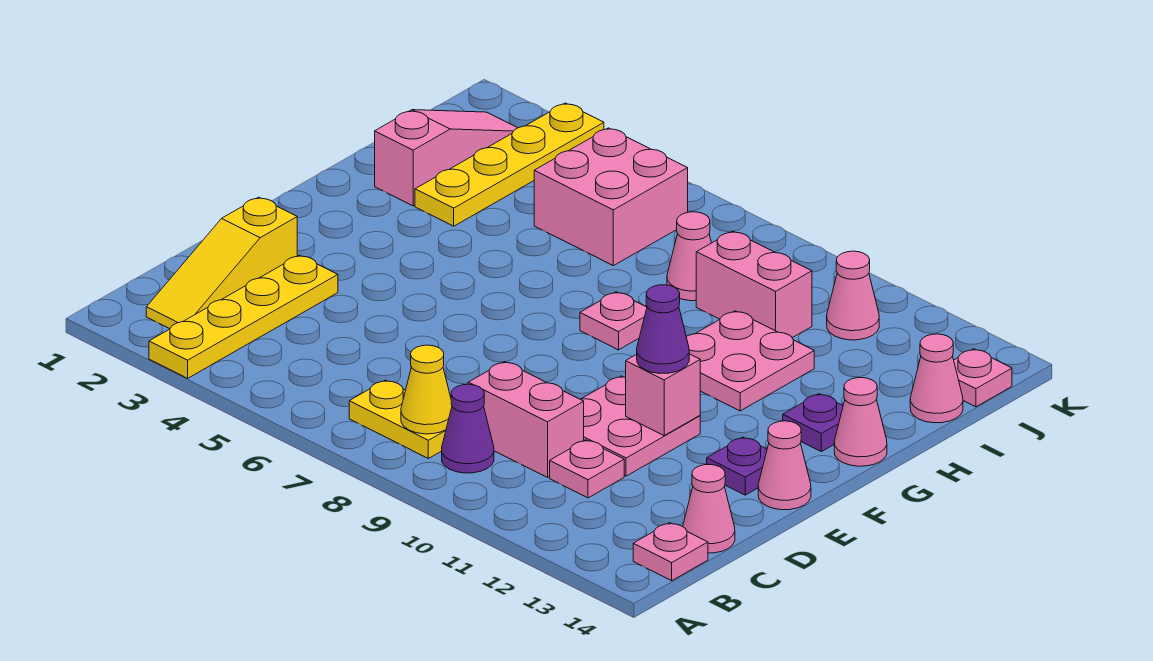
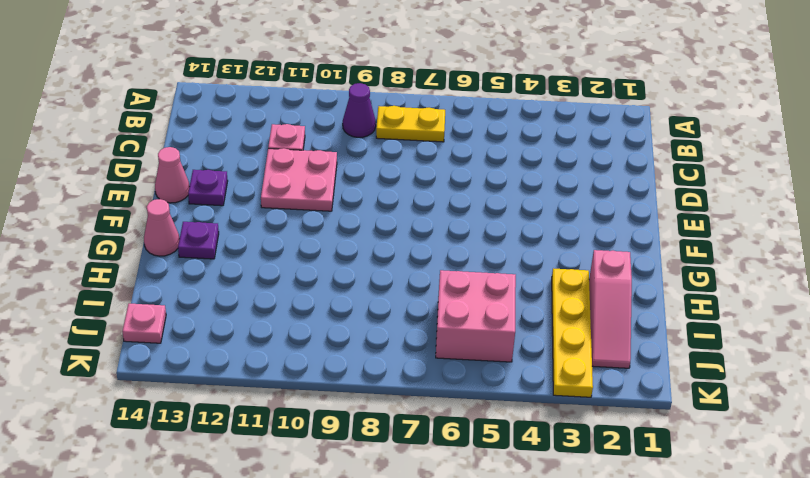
none -> yellow plate A3:D3 level 1
none -> yellow slope B2:D2 level 1 top D
none -> pink plate B14 level 1

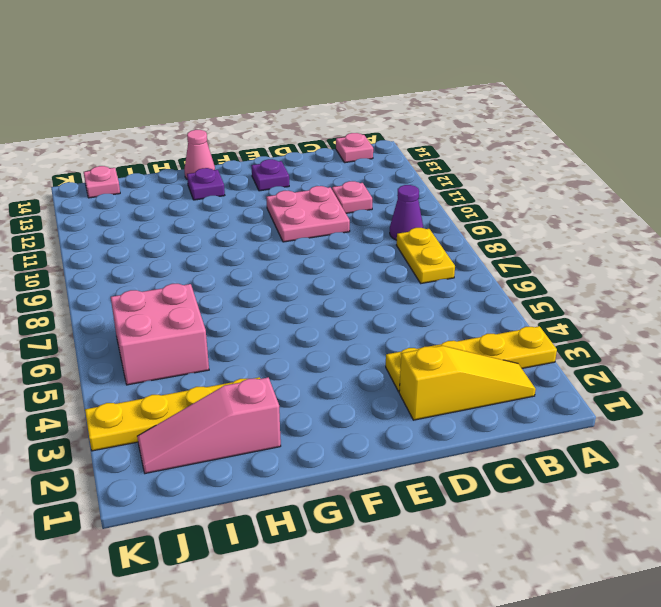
none -> pink brick C9:C10 level 1
none -> pink cone C14 level 1
none -> pink cone E14 level 1

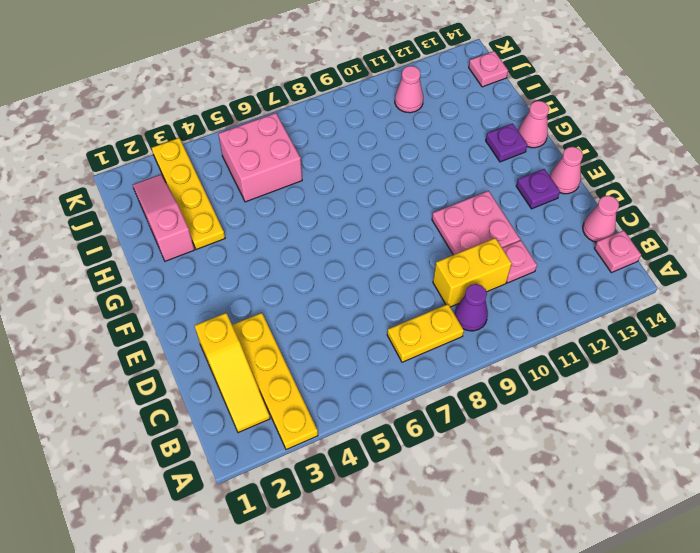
yellow brick C9:C10 level 1 -> pink brick C9:C10 level 1
none -> pink plate G8 level 1
none -> pink plate G10:H11 level 1
none -> pink cone I8 level 1

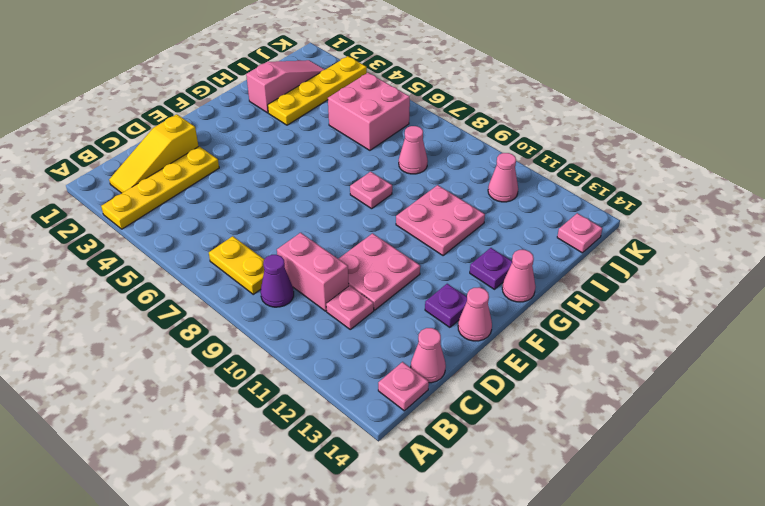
none -> pink brick I9:I10 level 1
none -> pink cone I14 level 1
none -> yellow cone B8 level 2

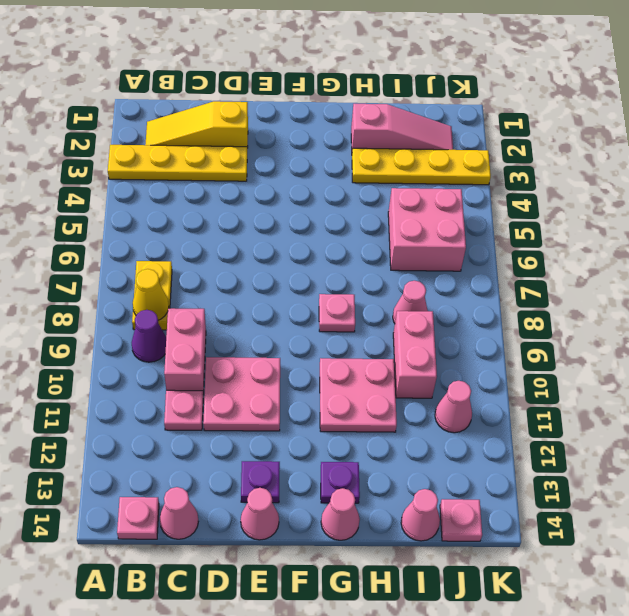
none -> pink brick E11 level 2
none -> purple cone E11 level 3

